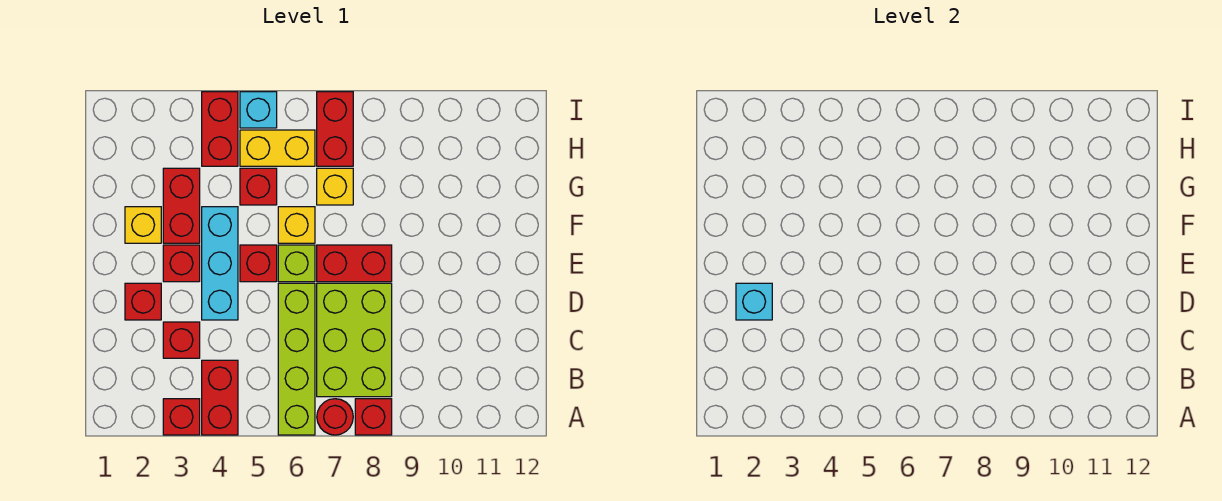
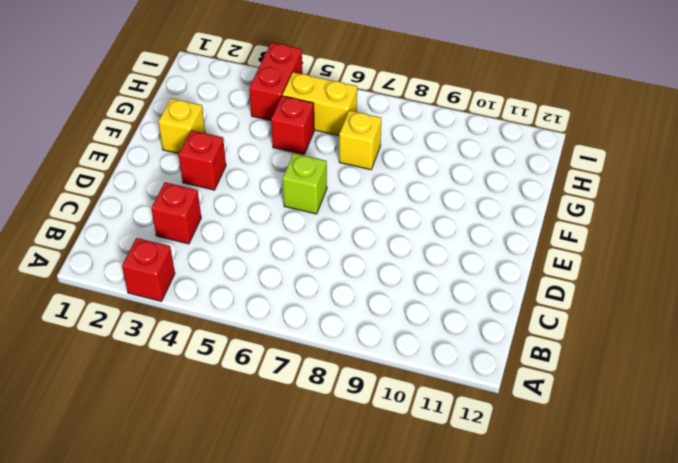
none -> red brick A4:B4 level 1
none -> lime brick A6:D6 level 1
none -> red round brick A7 level 1

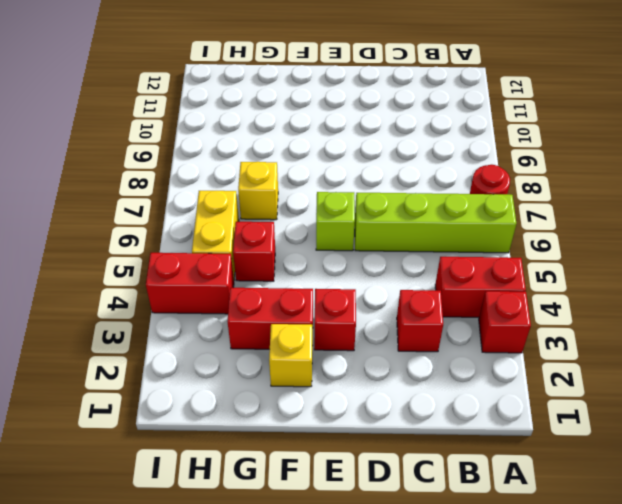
none -> red brick A8 level 1
none -> lime brick B7:D8 level 1
none -> red brick D2 level 1

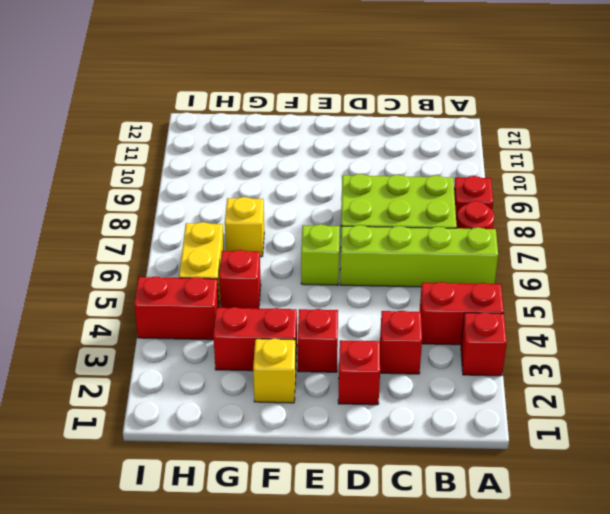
none -> cyan brick D4:F4 level 1
none -> red brick E5 level 1
none -> red brick E7:E8 level 1

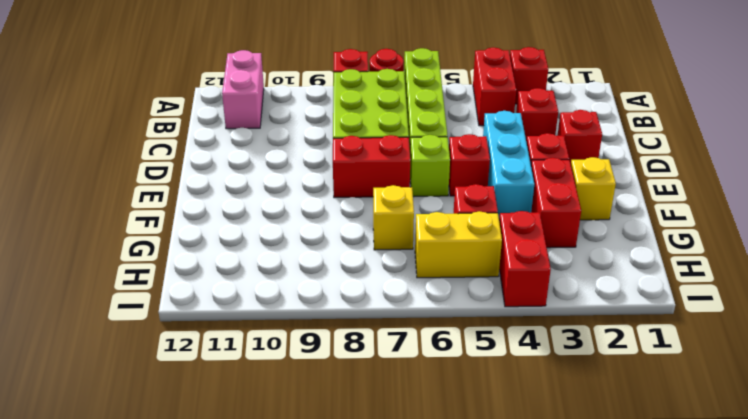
pink brick A11:B11 level 1 -> none
none -> yellow brick F6 level 1
none -> red brick H7:I7 level 1
none -> cyan brick I5 level 1

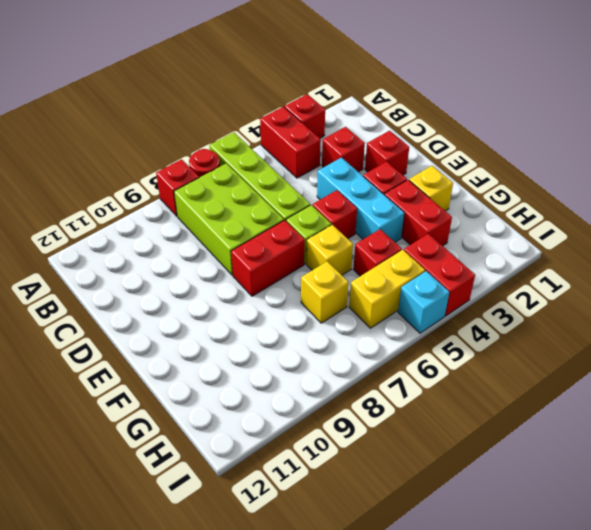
none -> red brick H7:I7 level 1
none -> cyan brick D2 level 2

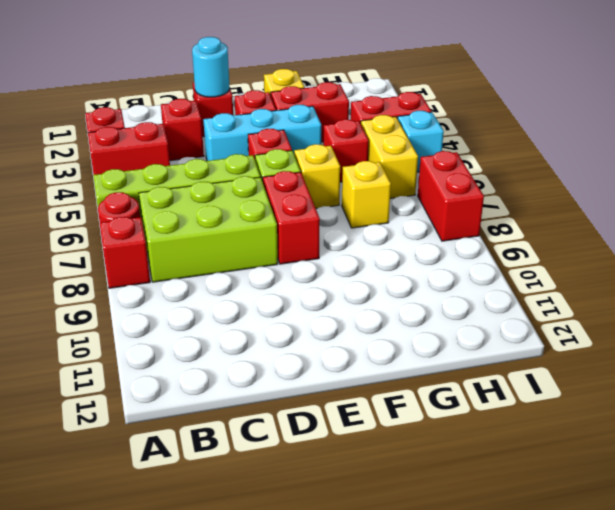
cyan round brick D2 level 2 -> cyan brick D2 level 2
red brick I7:I8 level 1 -> red brick H7:I7 level 1

